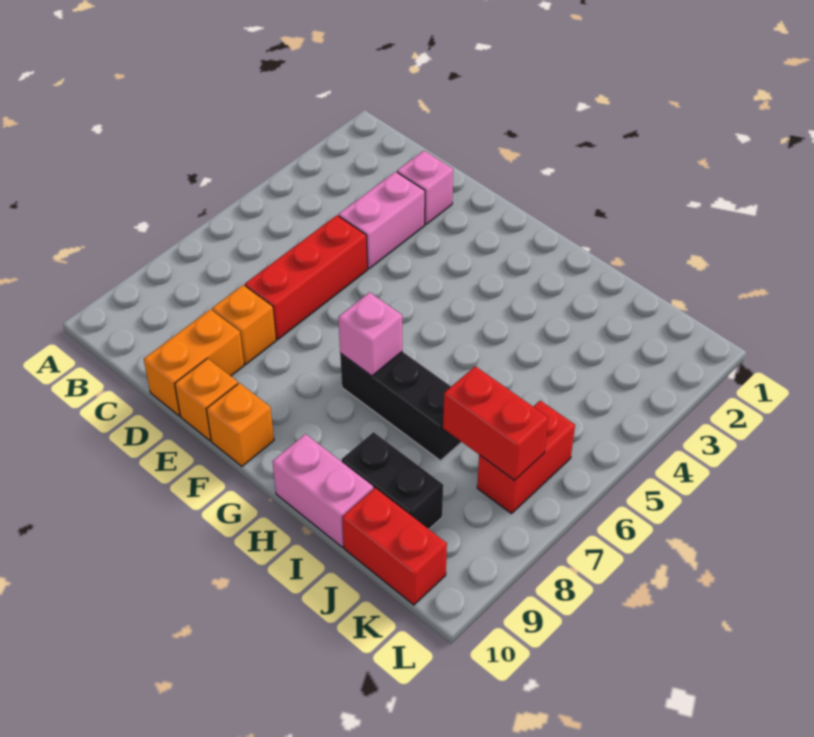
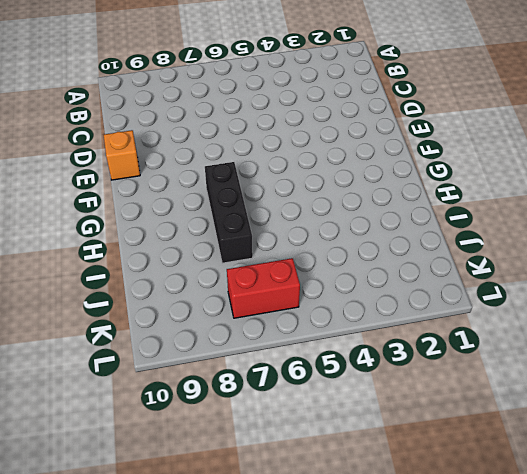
none -> pink brick D2 level 1
none -> pink brick D3:D4 level 1
none -> red brick D5:D7 level 1

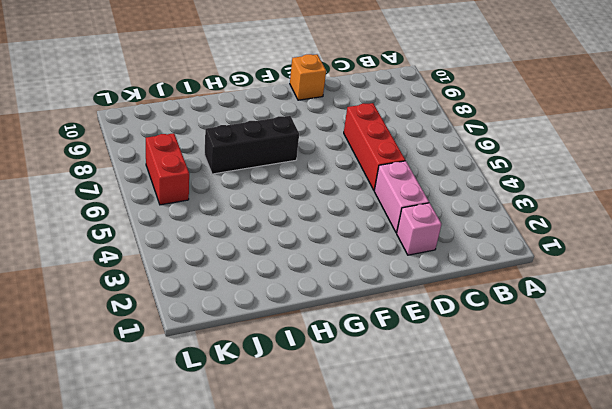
none -> orange brick D8 level 1
none -> orange brick D9:D10 level 1
none -> orange brick F10 level 1

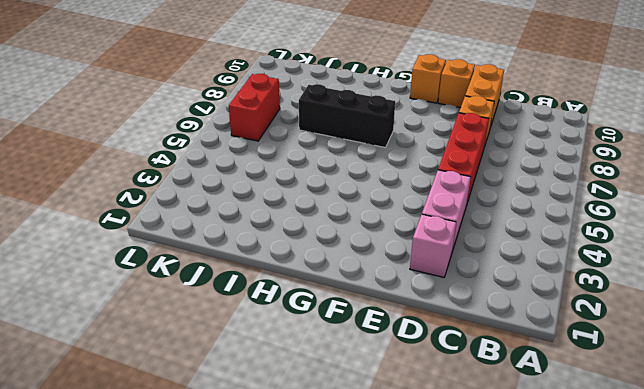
none -> pink brick H10:I10 level 1
none -> black brick I9:J9 level 1
none -> red brick J10:K10 level 1

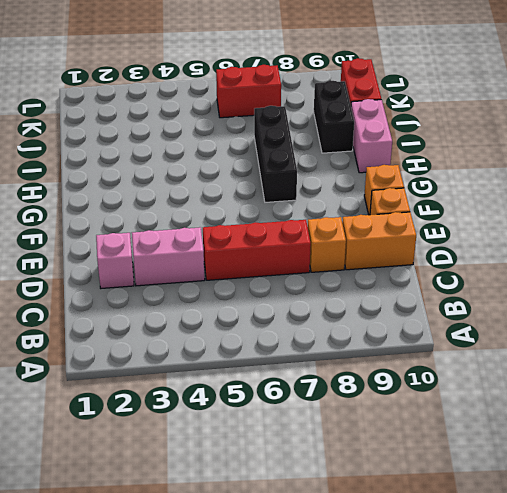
none -> pink brick G7 level 2
none -> red brick J7:K7 level 2

